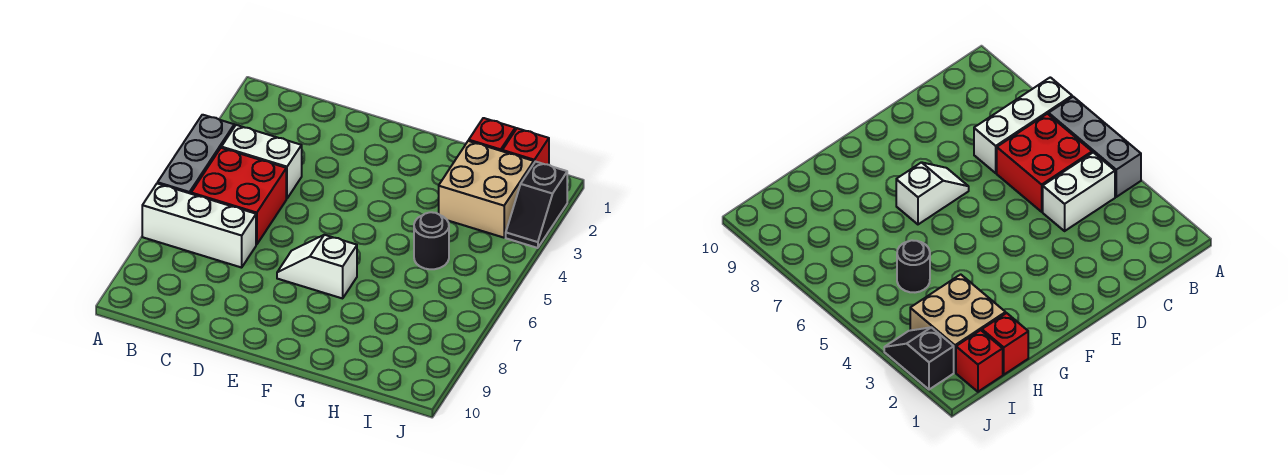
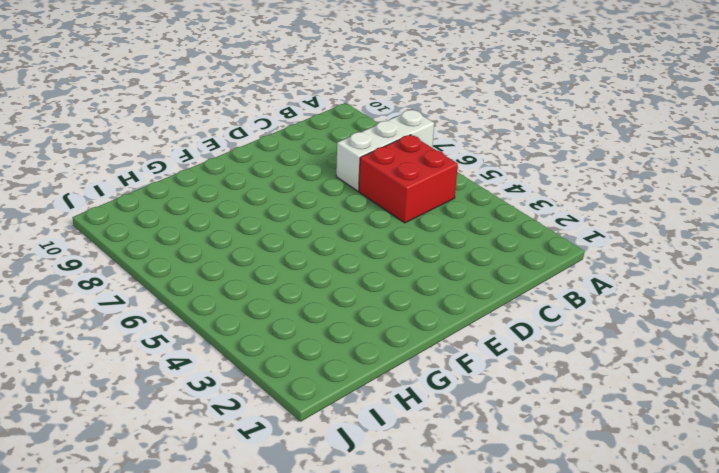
none -> grey brick A4:A6 level 1
none -> white brick B4:C4 level 1

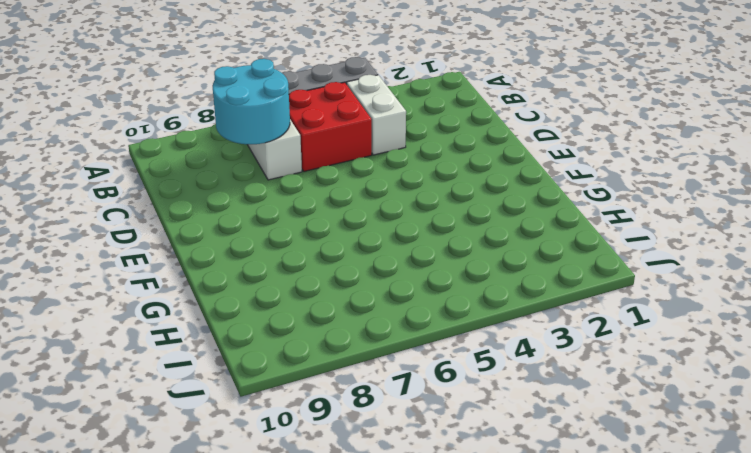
cyan round brick B7:C8 level 2 -> none
none -> white slope E7:F7 level 1 top F
none -> red brick H1 level 1

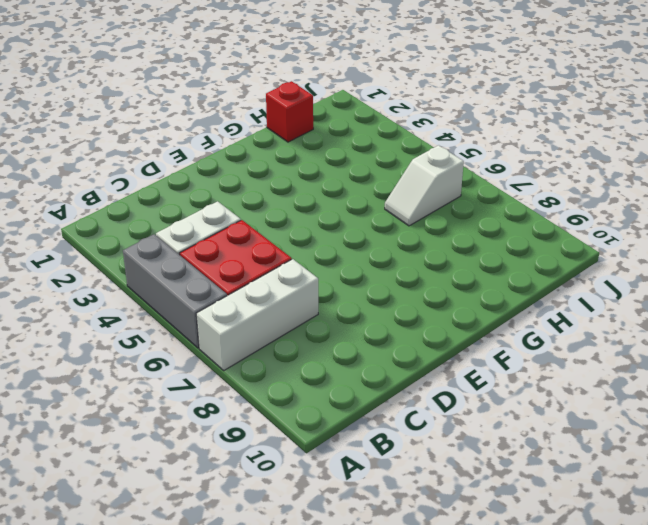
white slope H6:I6 level 1 top I -> white slope E7:F7 level 1 top F
none -> tan brick H2:I3 level 1
none -> black round brick H5 level 1

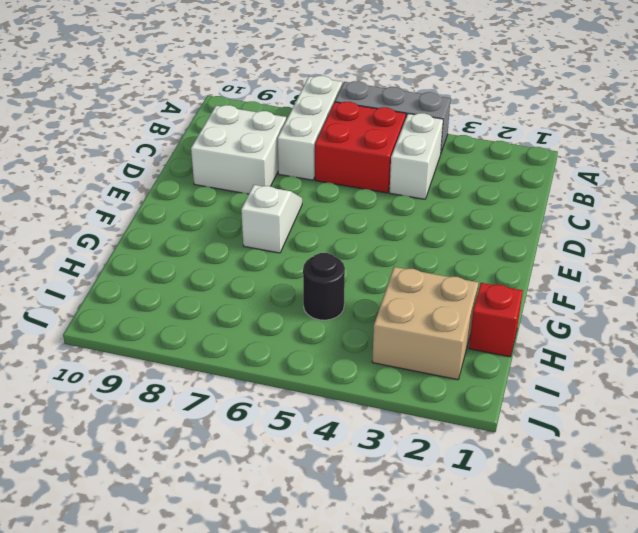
white brick C8:D9 level 1 -> none
none -> red brick I1 level 1
none -> black slope J2:J3 level 1 top 2

